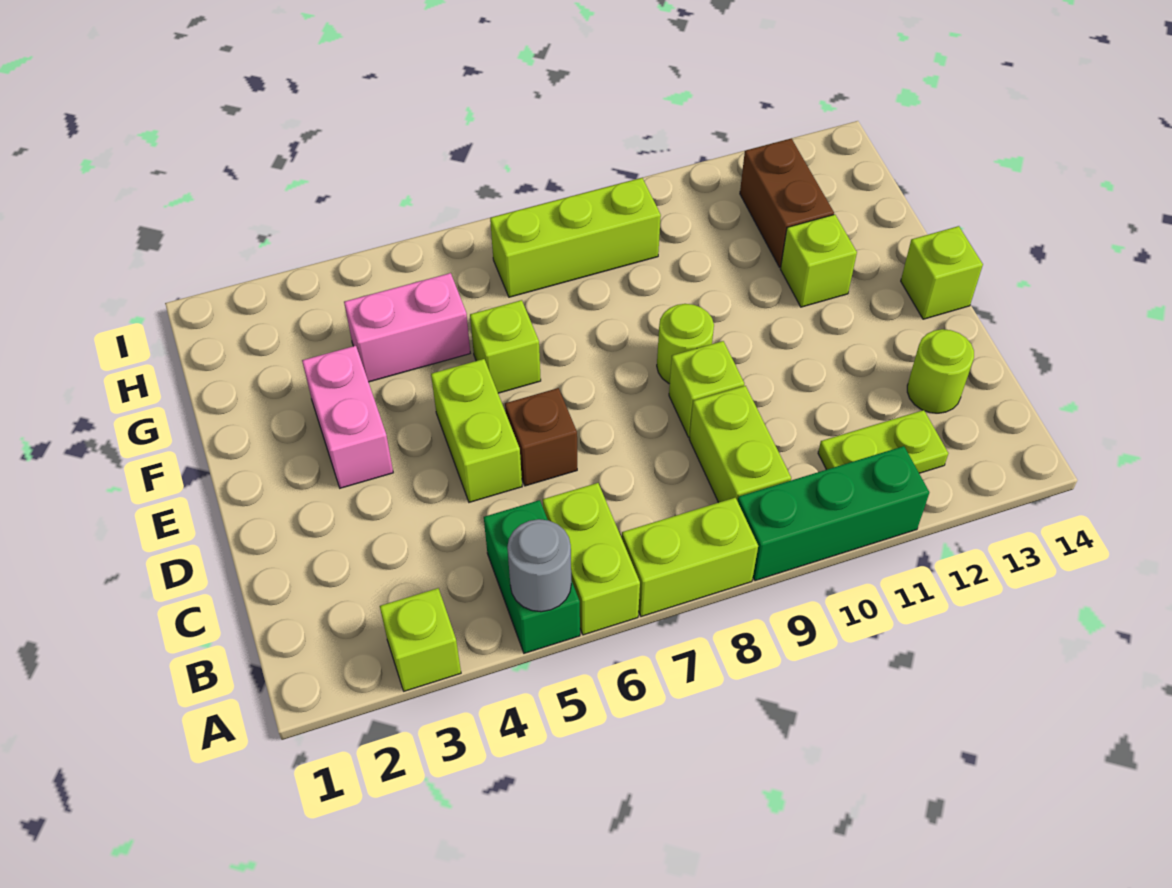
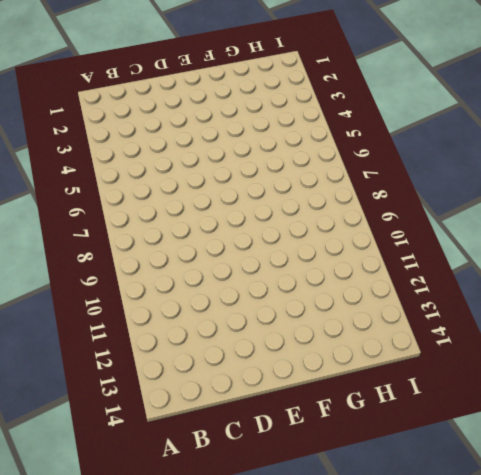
none -> lime brick A3 level 1
none -> green brick A5:B5 level 1
none -> lime brick A6:B6 level 1

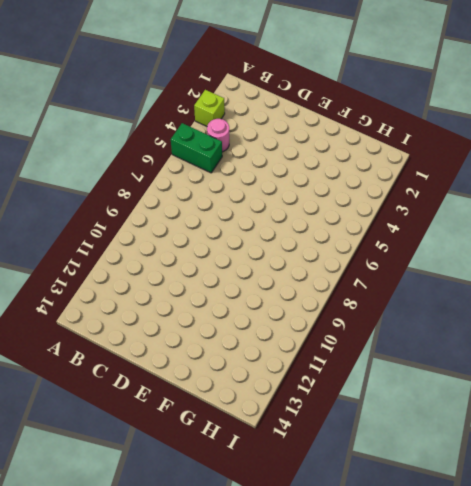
pink round brick B4 level 1 -> none
none -> lime brick A6:B6 level 1
none -> lime brick A7:A8 level 1
none -> green brick A9:A11 level 1

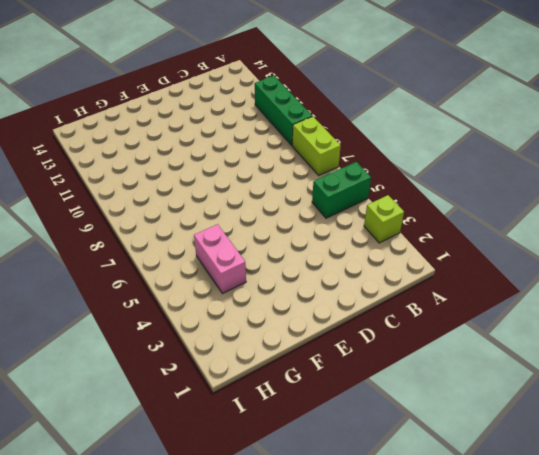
none -> lime brick A6:B6 level 1
none -> lime brick B9:C9 level 1
none -> lime plate B11:B12 level 1

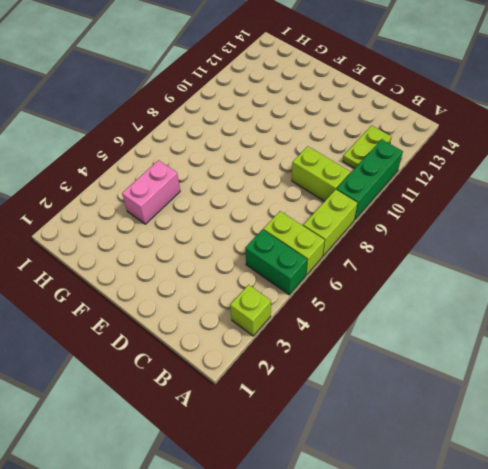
none -> lime round brick C13 level 1
none -> lime brick D5:E5 level 1
none -> brown brick D6 level 1

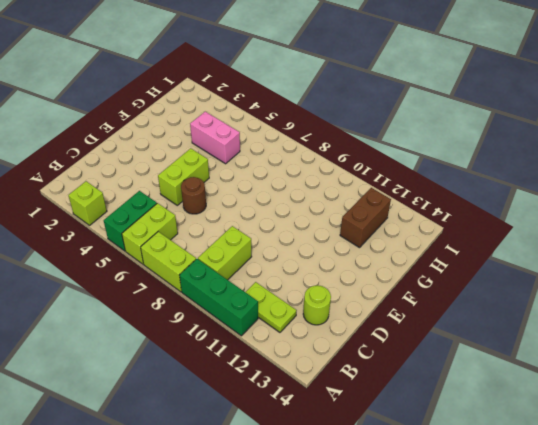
brown round brick D6 level 1 -> brown brick D6 level 1
none -> lime brick D9 level 1
none -> pink brick E3:F3 level 1
none -> lime round brick E9 level 1

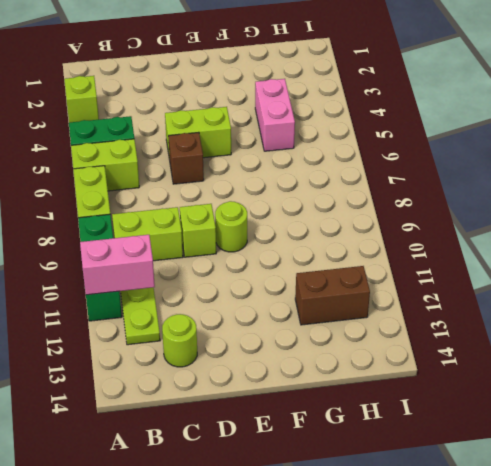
pink brick A11:B11 level 2 -> pink brick E3:F3 level 1
none -> lime brick E14 level 1
none -> lime brick F6 level 1
none -> lime brick F12 level 1

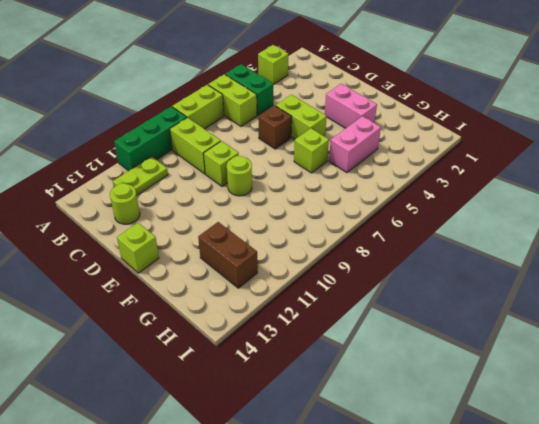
none -> lime brick F12 level 1
none -> lime brick H7:H9 level 1
none -> grey round brick A5 level 2

